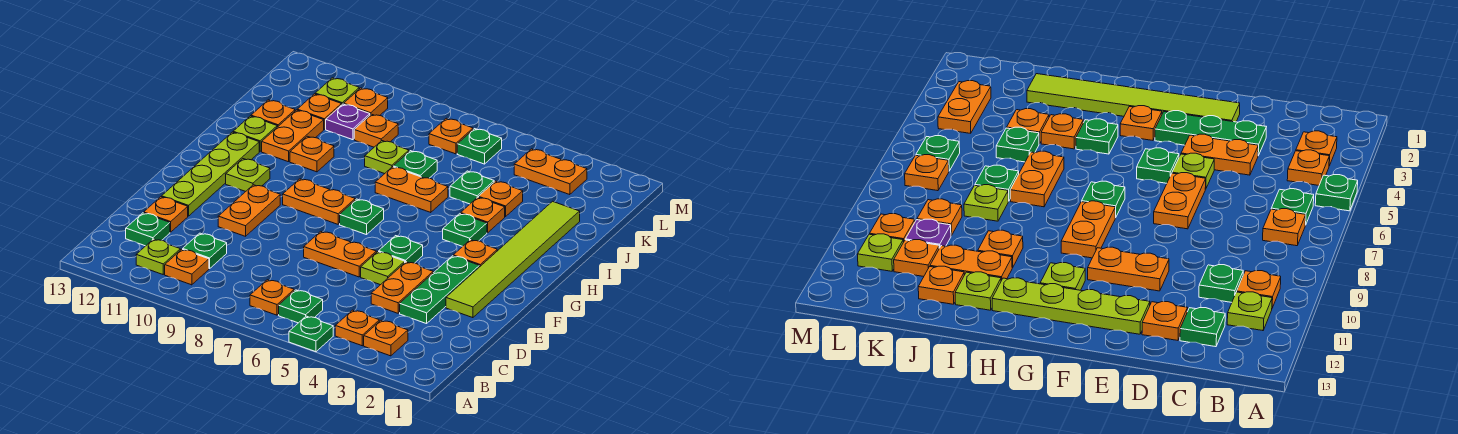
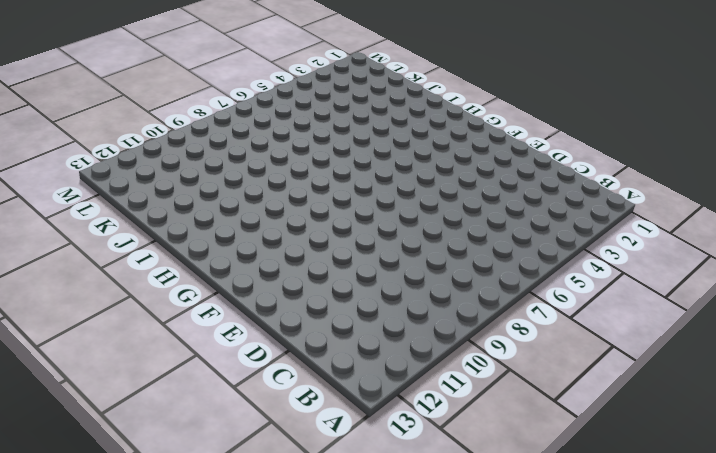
none -> green plate A5 level 1
none -> orange plate B3 level 1
none -> orange plate B4 level 1
none -> green plate B6 level 1

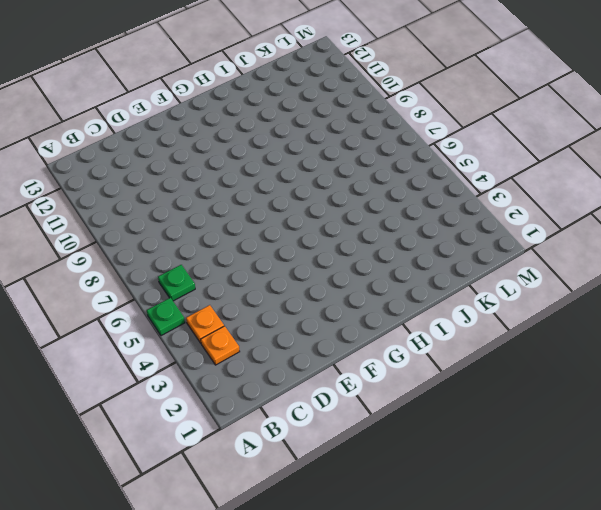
none -> orange plate B7 level 1
none -> orange plate B10 level 1
none -> lime plate B11 level 1
none -> green plate C10 level 1

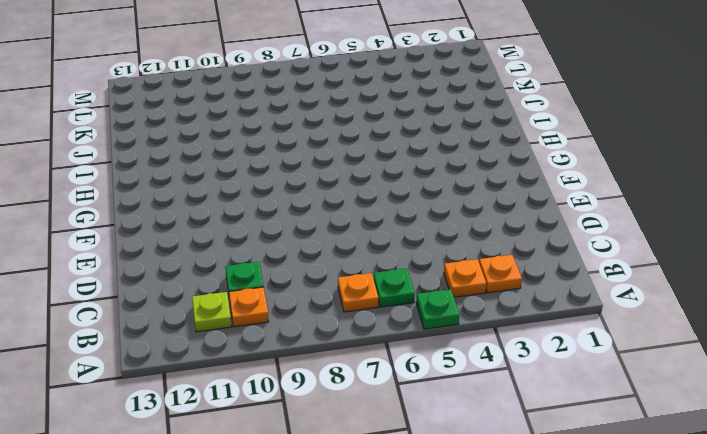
none -> green plate C12 level 1
none -> green plate D3:F3 level 1
none -> orange plate D4:E4 level 1
none -> orange plate D12 level 1

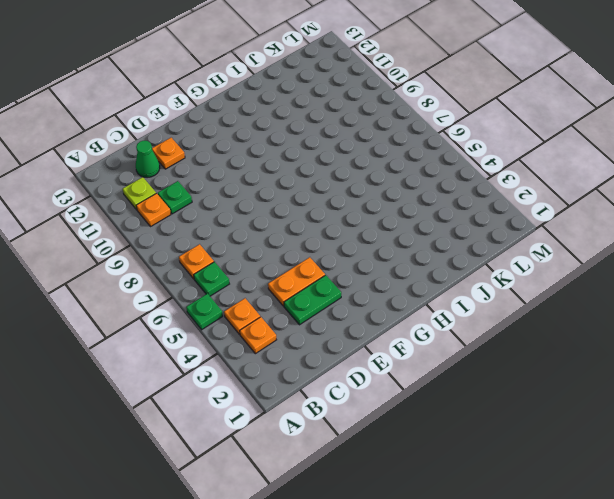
green cone C12 level 1 -> green plate C12 level 1
green plate D3:E3 level 1 -> green plate D3:F3 level 1
none -> lime tile E2:J2 level 1
none -> lime plate E5 level 1
none -> orange plate E6:E7 level 1
none -> orange plate E10:F10 level 1

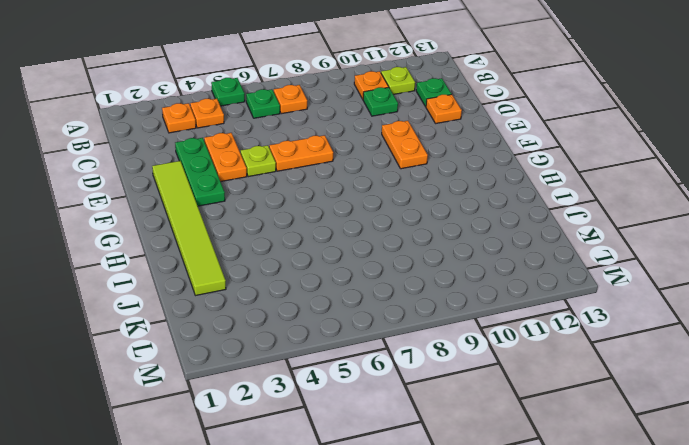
none -> lime plate E12:H12 level 1
none -> green plate F5 level 1
none -> orange plate G3 level 1
none -> green plate G7 level 1

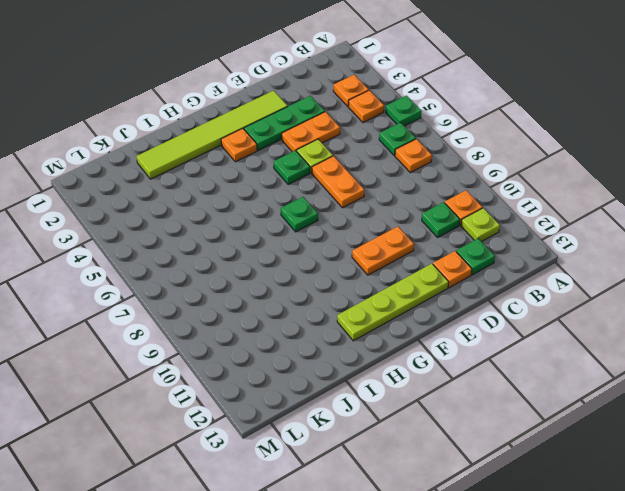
none -> orange plate G8:G9 level 1
none -> lime plate G11 level 1
none -> green plate H4 level 1
none -> orange plate I4 level 1

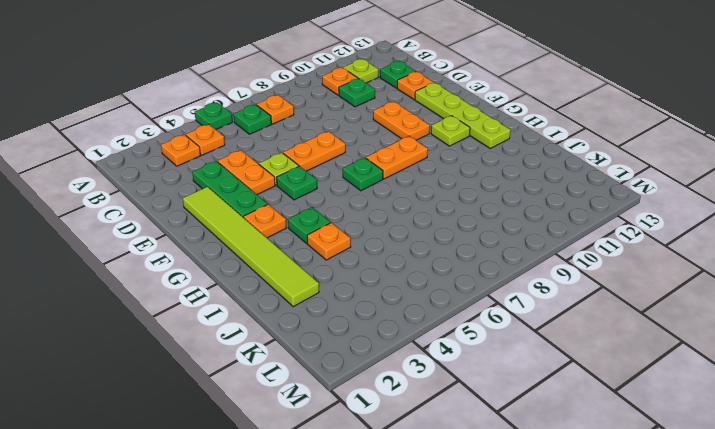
none -> orange plate I6:I7 level 1
none -> orange plate I10 level 1
none -> orange plate I11:J11 level 1
none -> lime plate I12 level 1

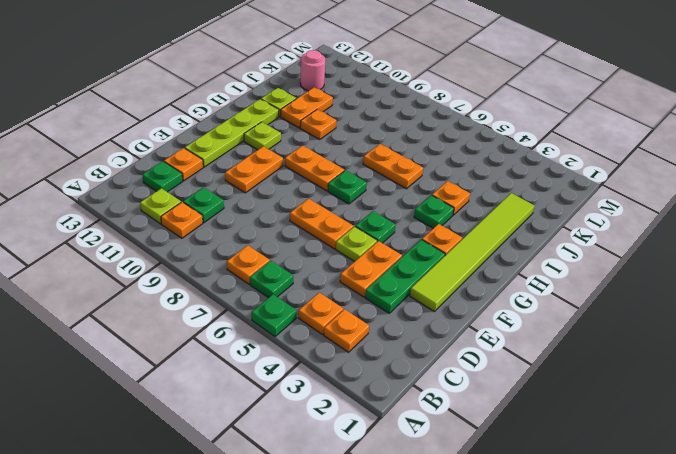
pink round brick K12 level 1 -> none
none -> orange plate J4 level 1
none -> green plate J5 level 1
none -> green plate J7 level 1
none -> lime plate J8 level 1

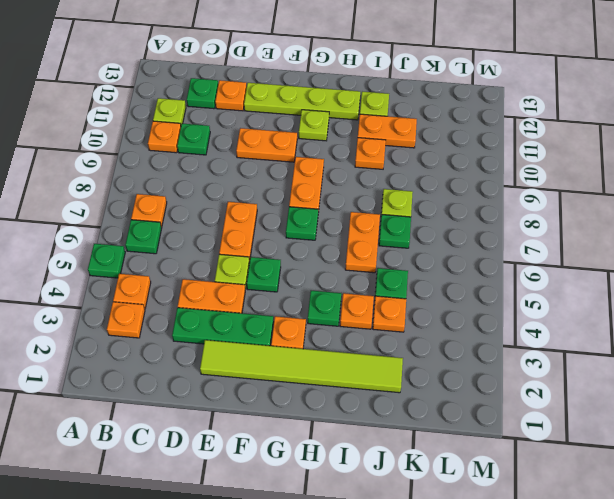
none -> orange plate J12 level 1
none -> orange plate K9 level 1
none -> purple plate K10 level 1
none -> orange plate K11 level 1

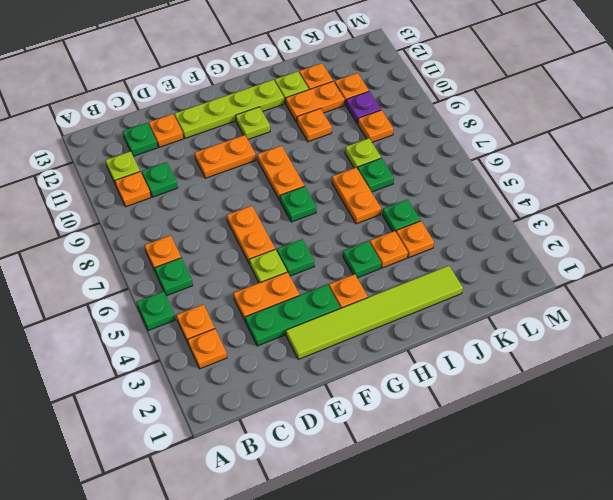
none -> orange plate L3:L4 level 1
none -> green plate L6 level 1
none -> orange plate L7 level 1
none -> orange plate L10 level 1

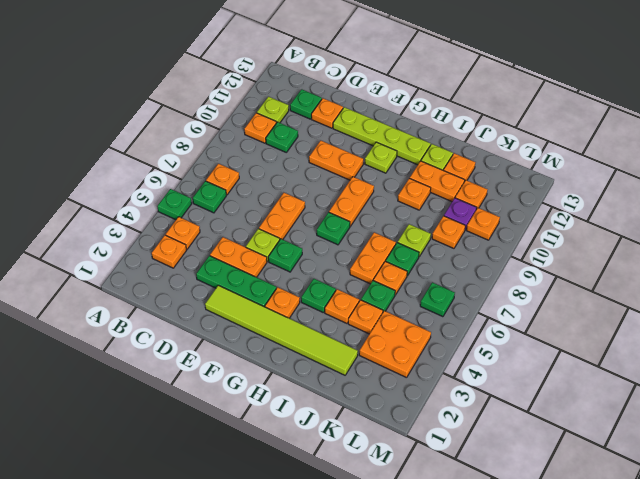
orange plate J6 level 1 -> orange plate L7 level 1
orange plate K3:L4 level 1 -> orange plate L3:L4 level 1
none -> lime plate L11 level 1

